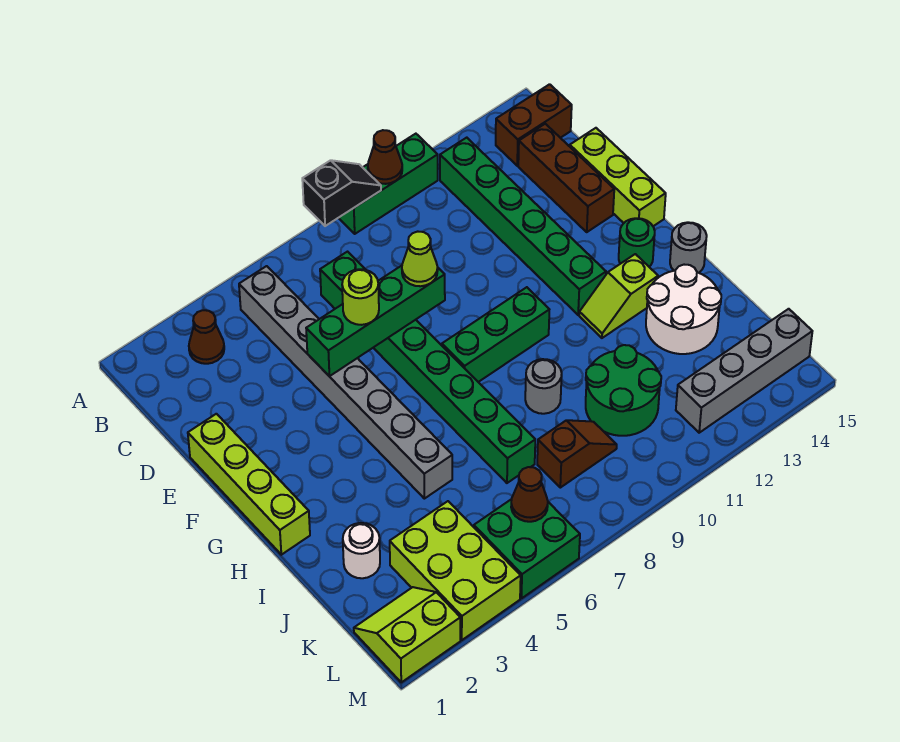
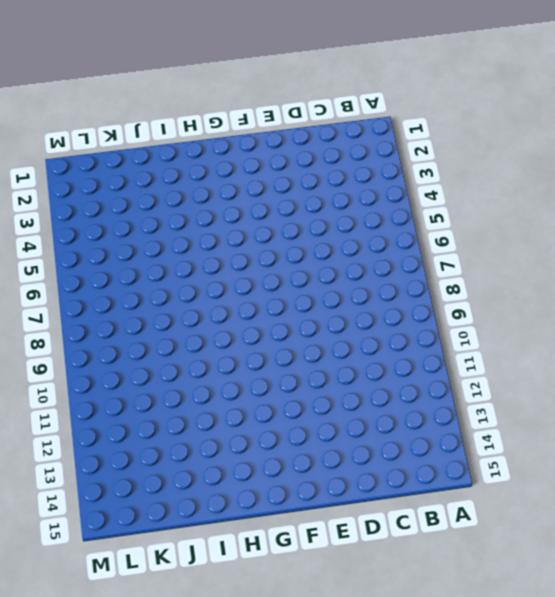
none -> green brick A9:A11 level 1
none -> brown cone B3 level 1
none -> grey brick B5:I5 level 1

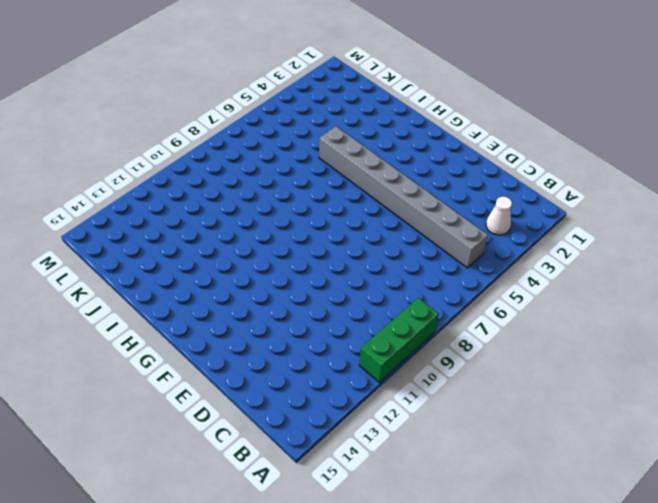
white cone B3 level 1 -> brown cone B3 level 1
none -> green brick B12:G12 level 1
none -> brown brick B14:B15 level 1
none -> green brick C7:J7 level 1

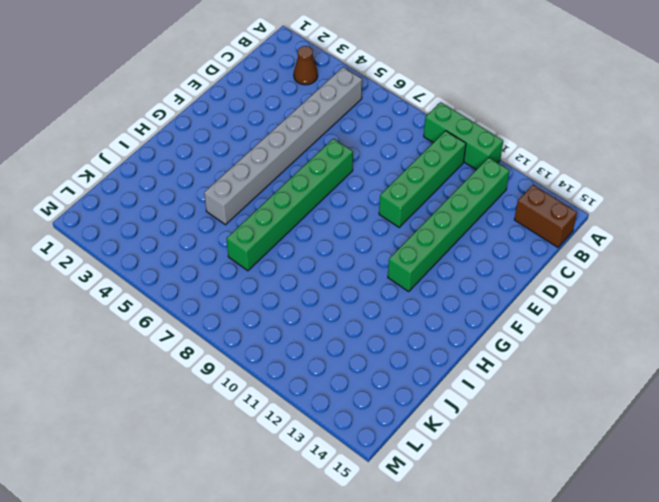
green brick B10:E10 level 1 -> green brick E5:E8 level 2
green brick E7:J7 level 1 -> green brick C7:J7 level 1
none -> brown brick C14:E14 level 1
none -> lime brick D15:F15 level 1
none -> lime brick E1:H1 level 1

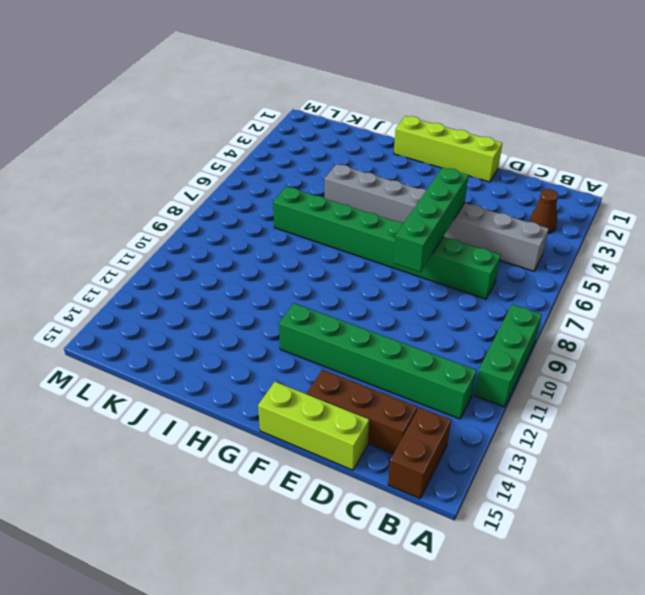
none -> green brick G8:G10 level 1
none -> green round brick G14 level 1
none -> lime slope H12:H13 level 1 top 13

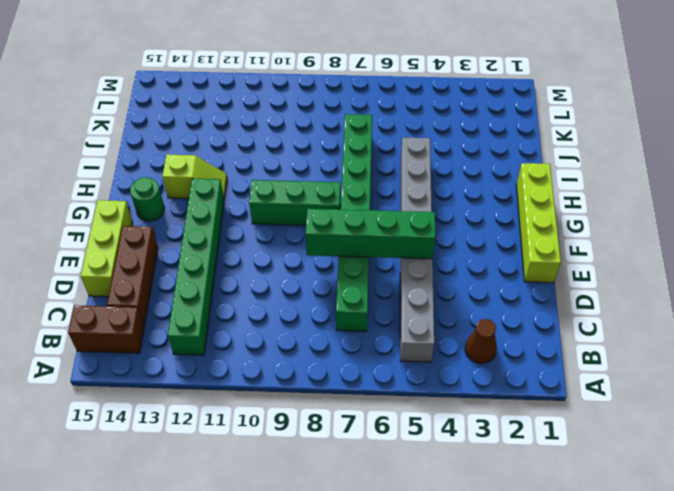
none -> green brick A9:A11 level 1
none -> grey round brick H15 level 1
none -> grey round brick I9 level 1

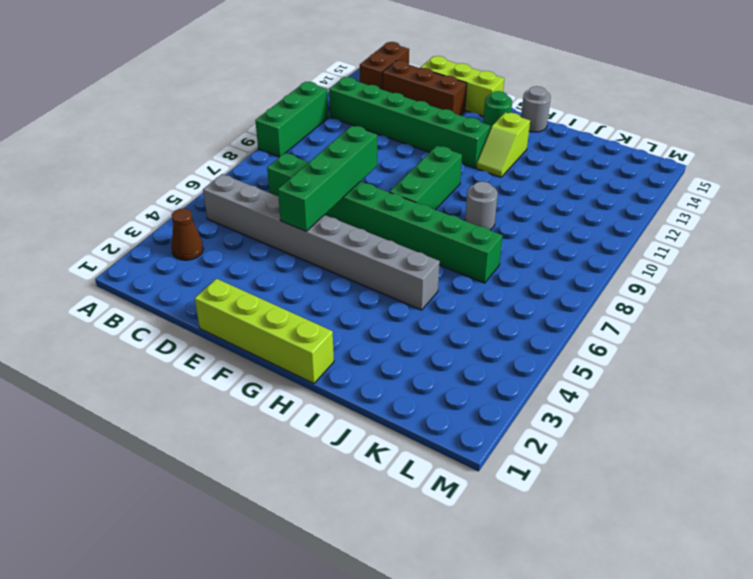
none -> white round brick I13:J14 level 1
none -> white round brick J2 level 1
none -> green round brick J10:K11 level 1

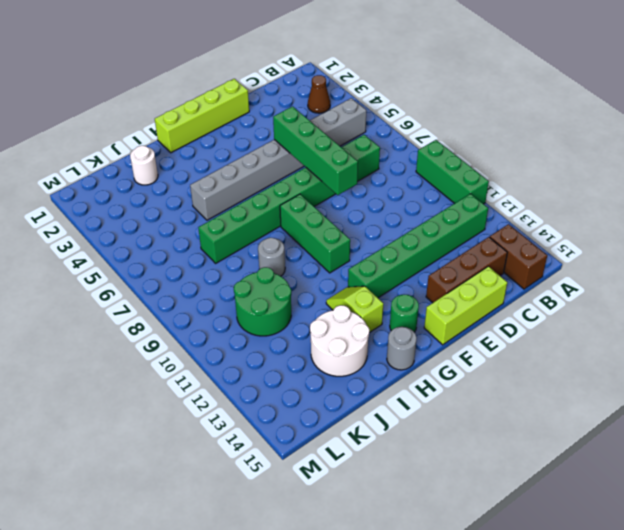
none -> lime brick K3:M4 level 1
none -> brown slope K8:K9 level 1 top 8
none -> lime slope L1:M2 level 1 top M

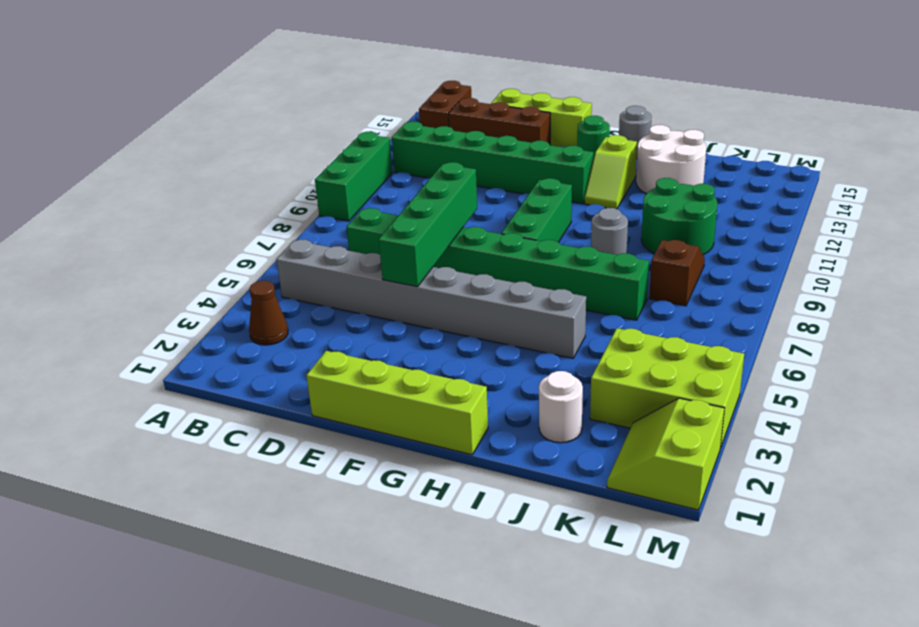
none -> green brick L5:M6 level 1
none -> grey brick L12:L15 level 1
none -> black slope A8:A9 level 2 top 8

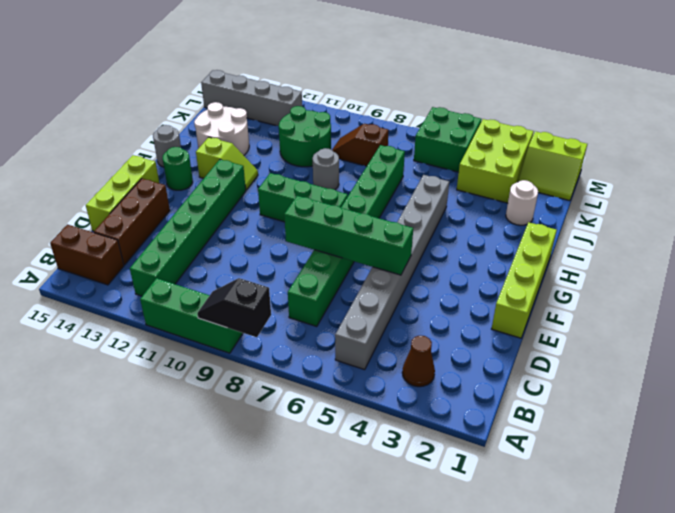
none -> brown cone A10 level 2
none -> brown cone L6 level 2
none -> lime round brick E6 level 3

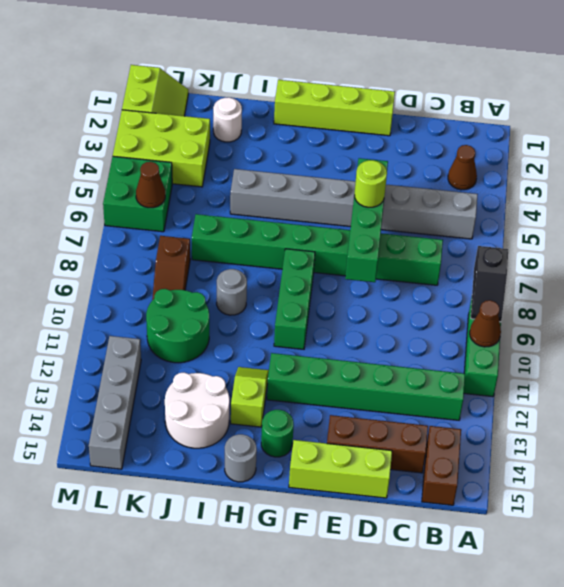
none -> lime cone E8 level 3

